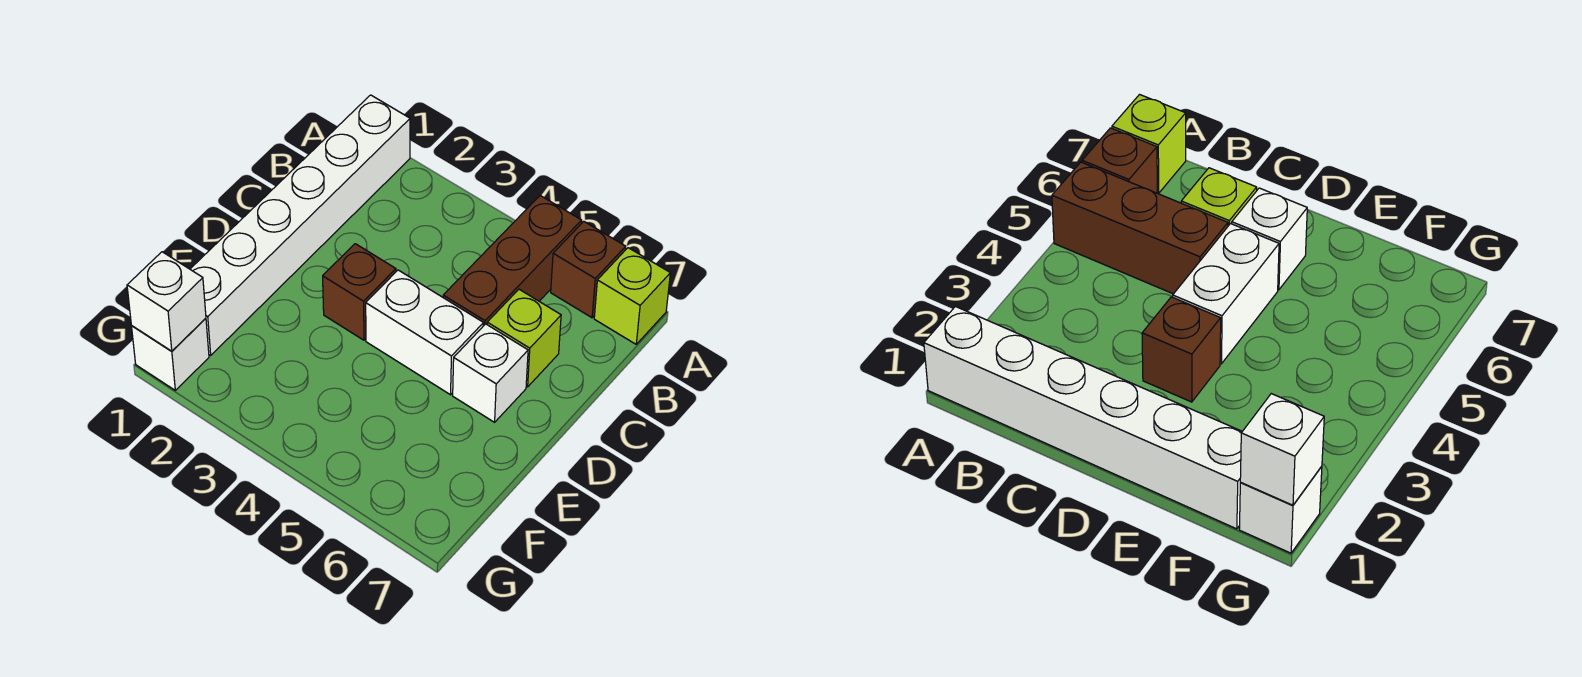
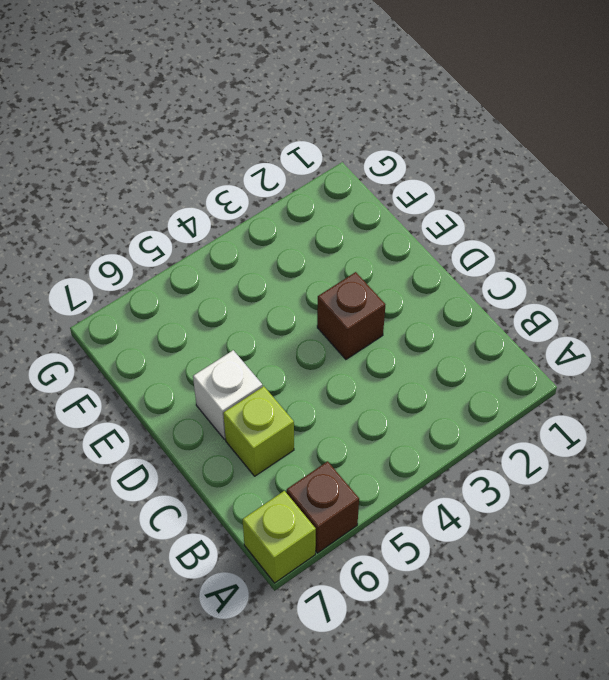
none -> white brick A1:F1 level 1
none -> brown brick A5:C5 level 1

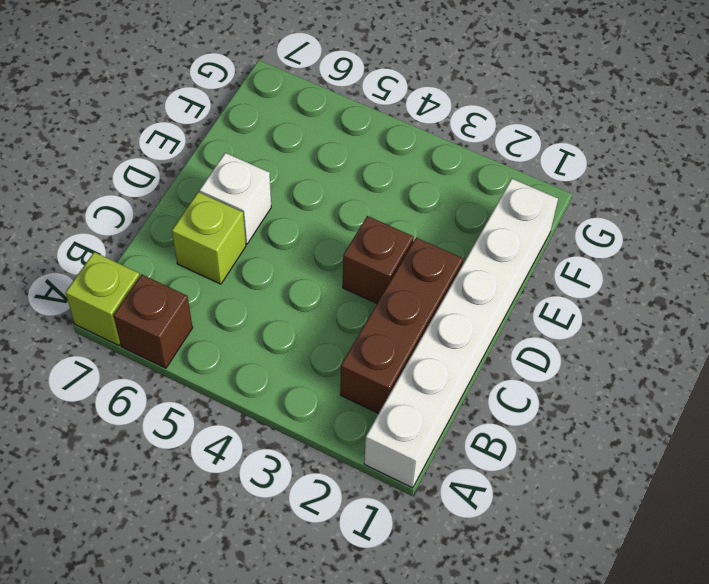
brown brick B2:D2 level 1 -> brown brick A5:C5 level 1
none -> white brick D4:D5 level 1
none -> white brick G1 level 1

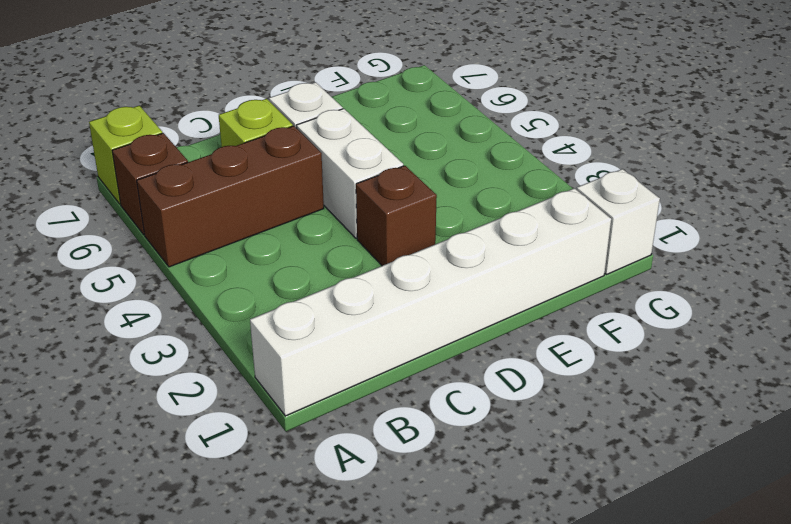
none -> white brick G1 level 2

